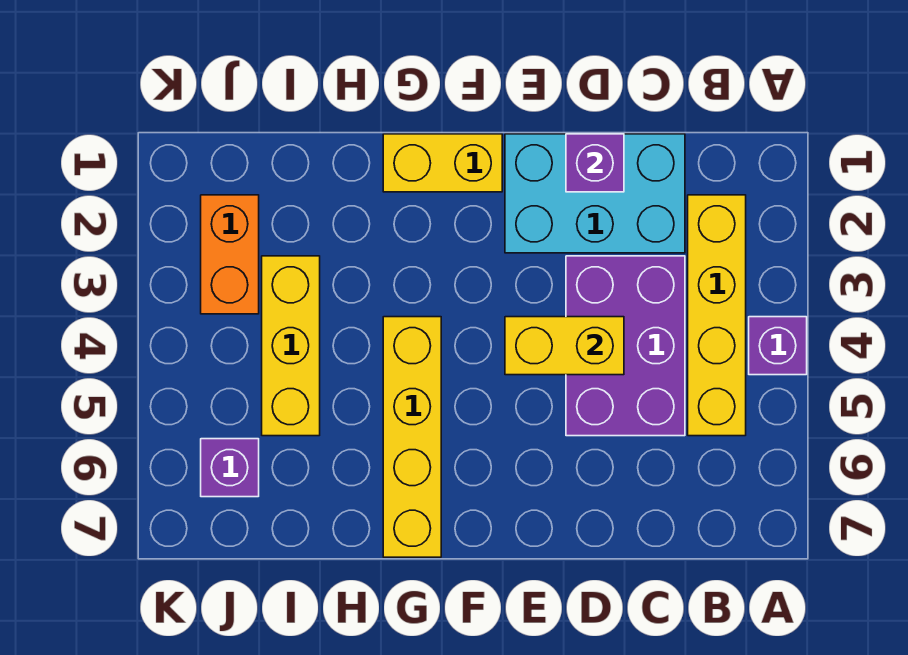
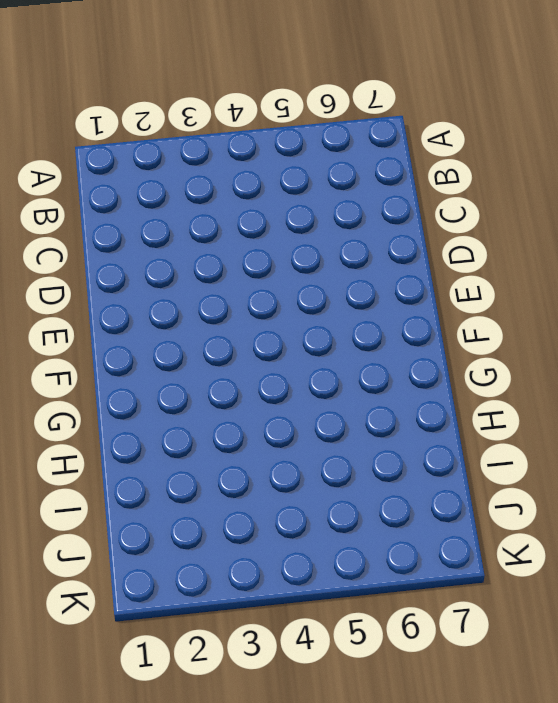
none -> purple brick A4 level 1
none -> yellow brick B2:B5 level 1

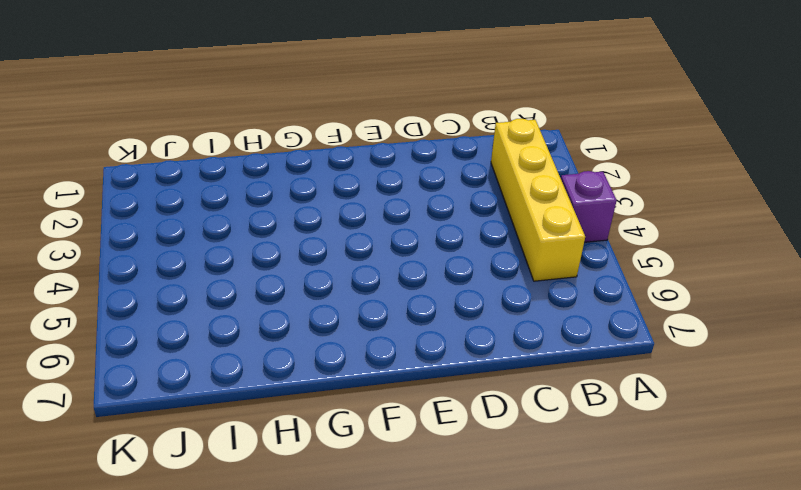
none -> cyan brick C1:E2 level 1
none -> purple brick C3:D5 level 1

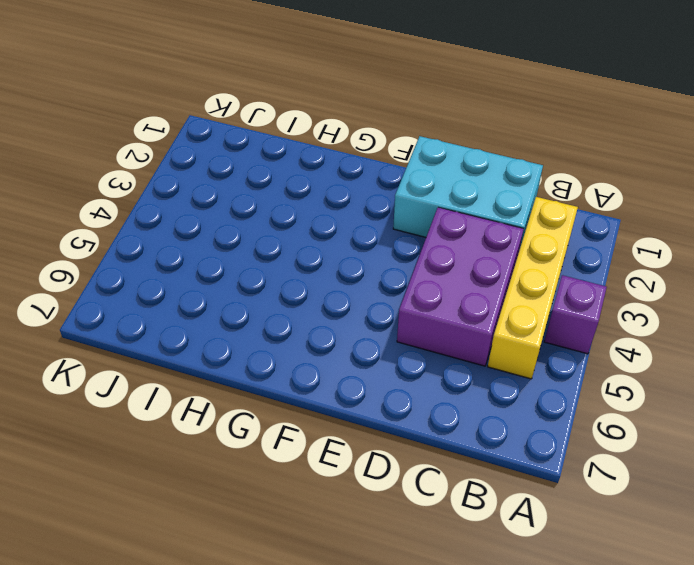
none -> yellow brick F1:G1 level 1
none -> yellow brick G4:G7 level 1

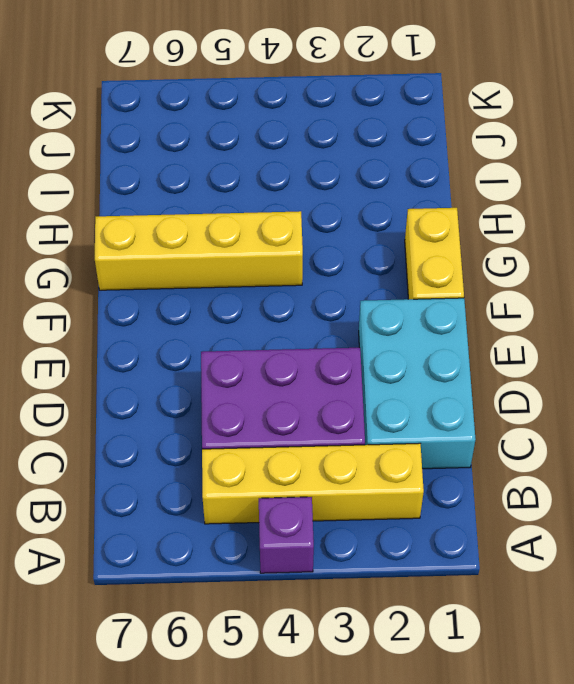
none -> yellow brick I3:I5 level 1
none -> orange brick J2:J3 level 1

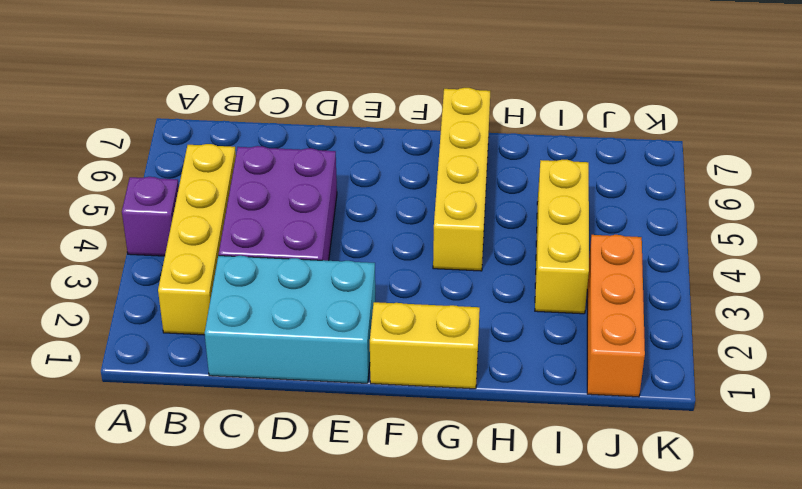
orange brick J1:J3 level 1 -> orange brick J2:J3 level 1
none -> purple brick J6 level 1
none -> purple brick D1 level 2

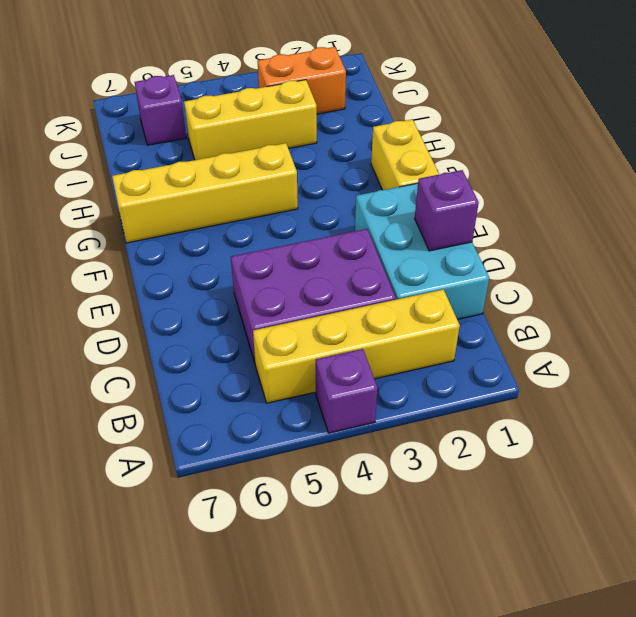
none -> yellow brick D4:E4 level 2

